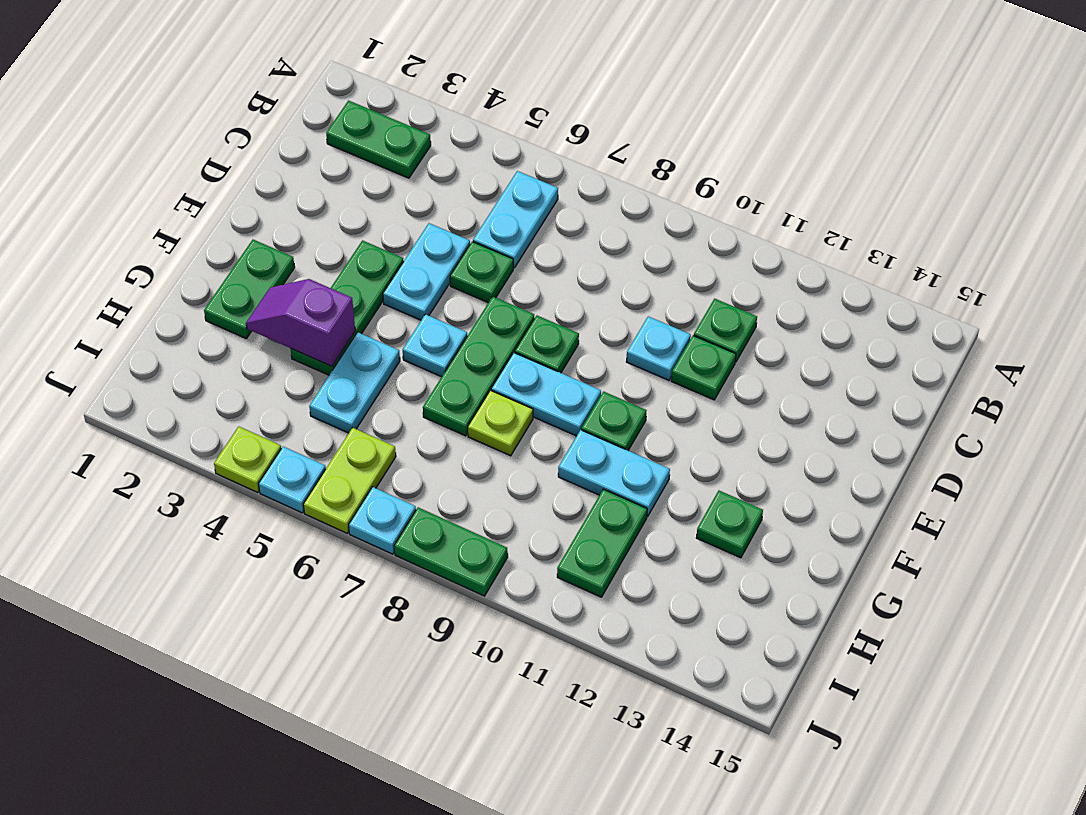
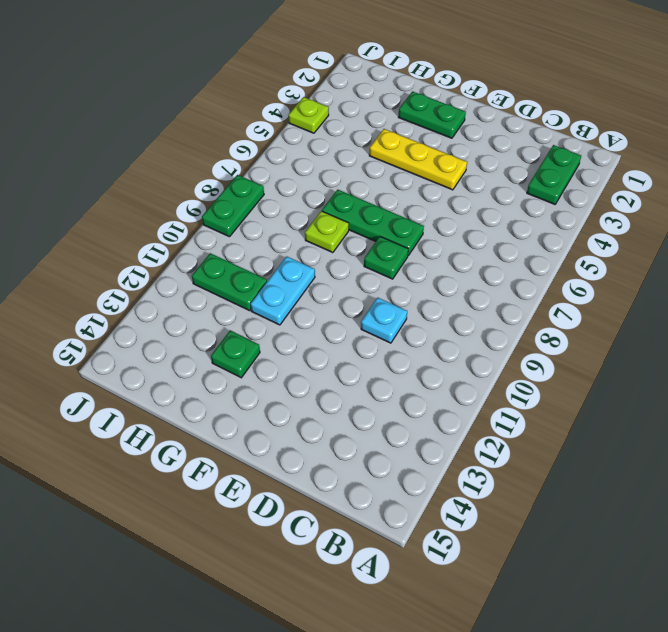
yellow plate E4:G4 level 1 -> green plate E4:G4 level 1
none -> cyan plate B6:C6 level 1
none -> green plate C11 level 1
none -> cyan plate D5:E5 level 1

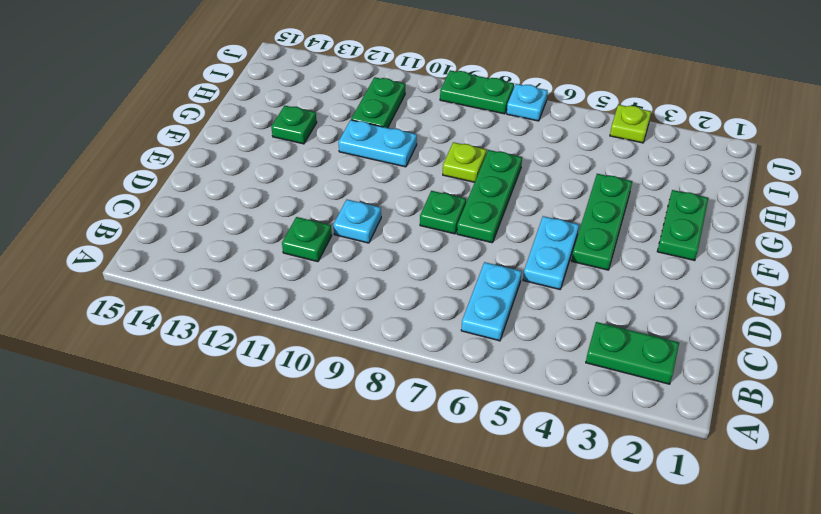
none -> green plate D6 level 1
none -> green plate D11 level 1
none -> cyan plate F6 level 1

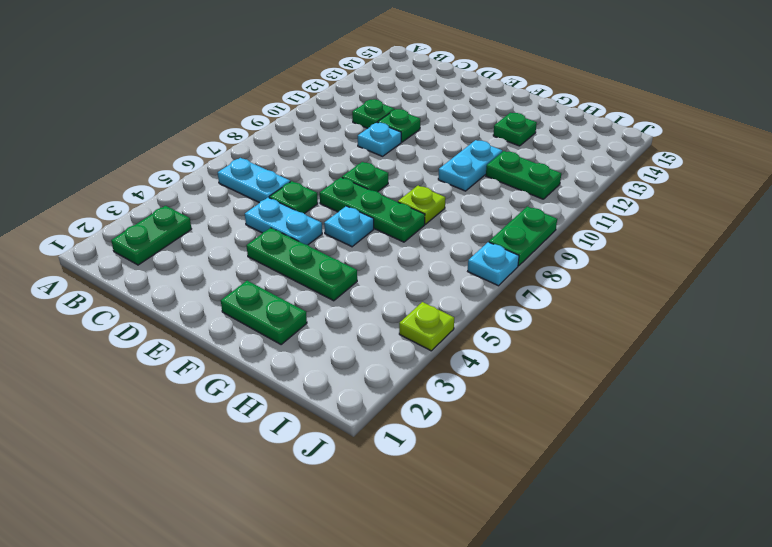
none -> cyan plate F8:F9 level 1
none -> green plate F10 level 1
none -> cyan plate G5:H5 level 1

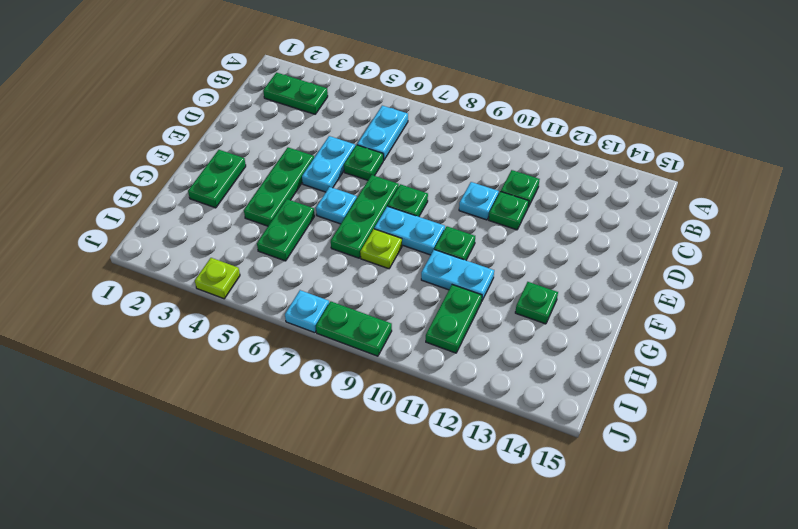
green plate G5:H5 level 1 -> cyan plate G5:H5 level 1
none -> lime plate I6:J6 level 1
none -> cyan plate J5 level 1
none -> purple slope G3:G4 level 2 top 4

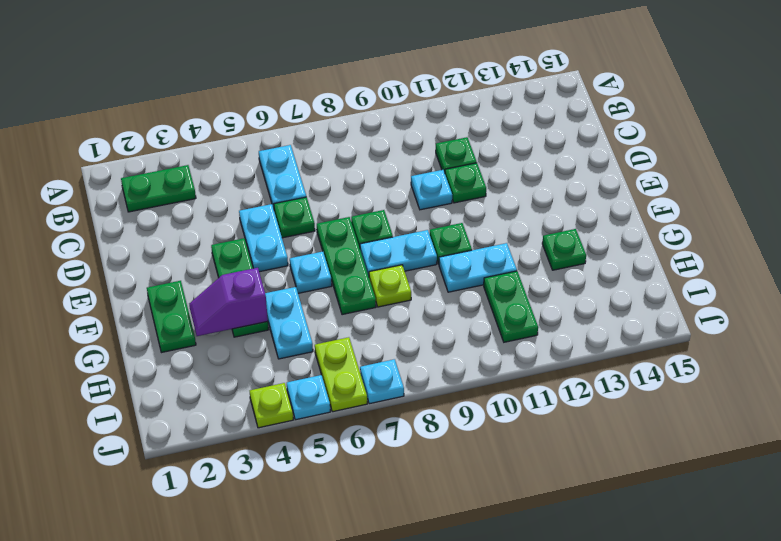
none -> green plate J8:J9 level 1

